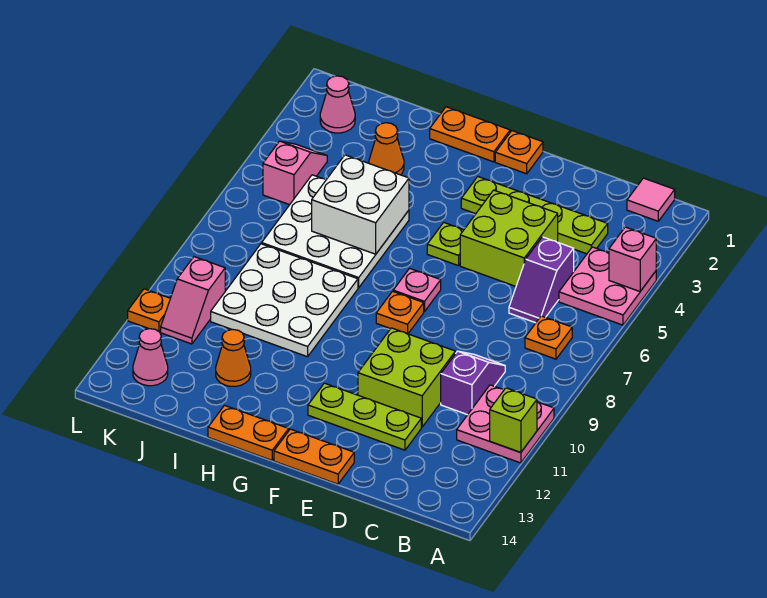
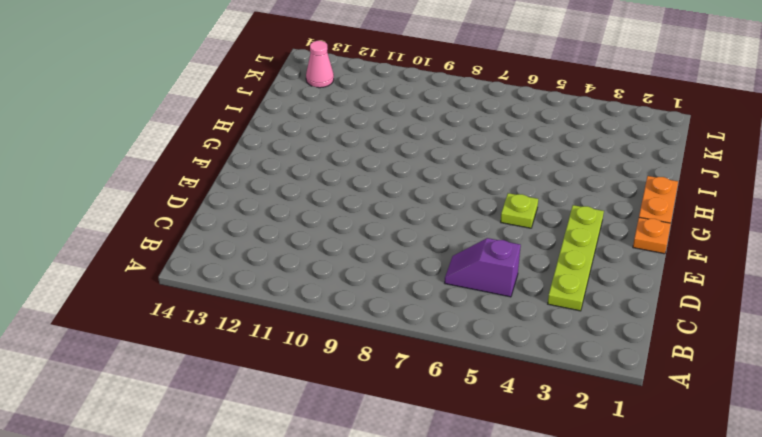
none -> pink plate A4:B5 level 1
none -> pink plate A10:B11 level 1
none -> pink tile B1 level 1

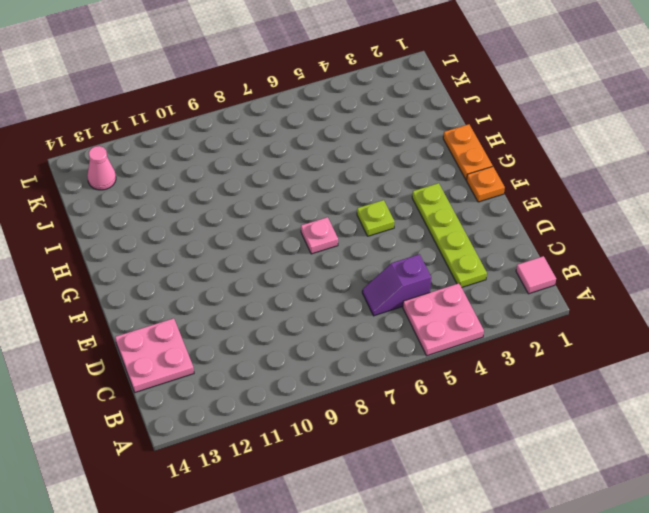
pink plate C13:D14 level 1 -> pink plate A10:B11 level 1
none -> orange plate B7 level 1
none -> purple slope C9:C10 level 1 top 10
none -> lime brick D4:E5 level 1

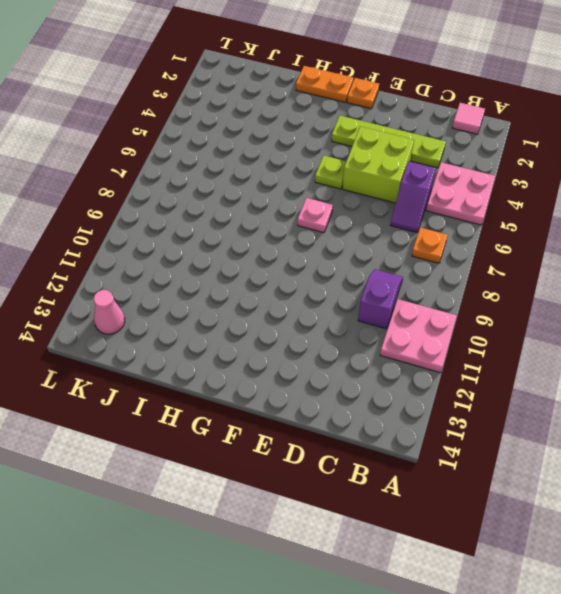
none -> lime brick D10:E11 level 1
none -> lime plate D12:F12 level 1
none -> orange plate E14:F14 level 1

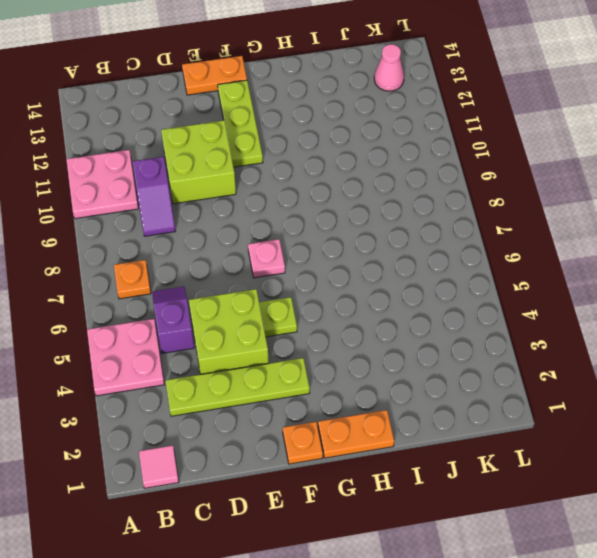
lime plate F11:F13 level 1 -> lime plate D12:F12 level 1
none -> orange plate F8 level 1
none -> orange plate G14:H14 level 1
none -> white plate H5:J7 level 1

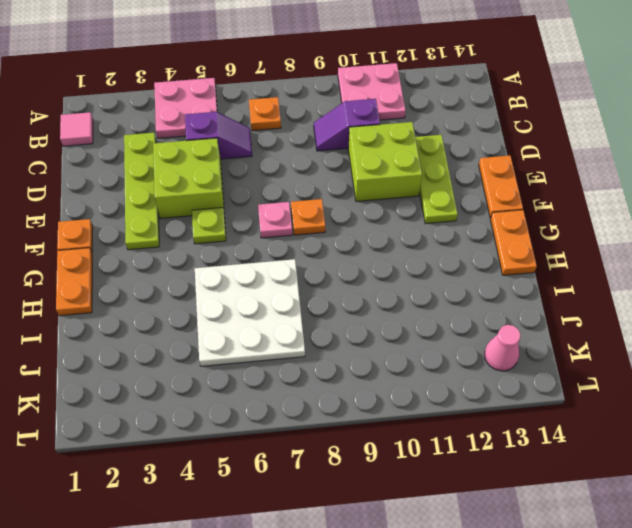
none -> white plate H8:J10 level 1
none -> orange cone I3 level 1
none -> orange cone I12 level 1

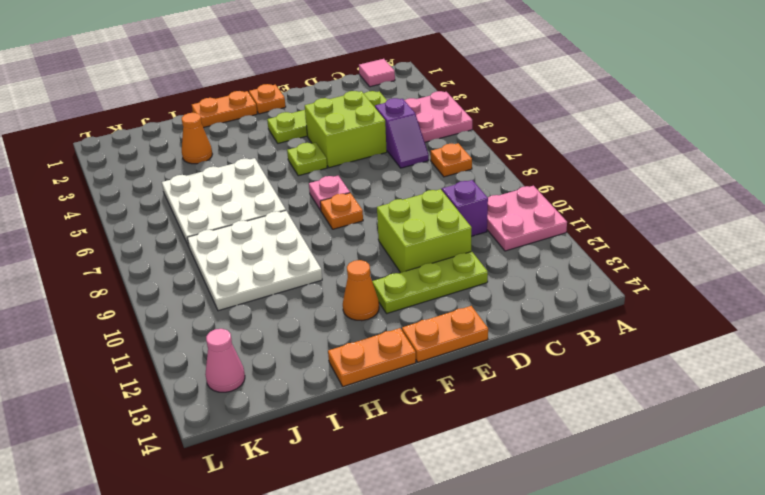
orange cone G12 level 1 -> orange cone I12 level 1
none -> pink cone K2 level 1
none -> pink slope K4:K5 level 1 top 5
none -> pink slope K10:K11 level 1 top 10

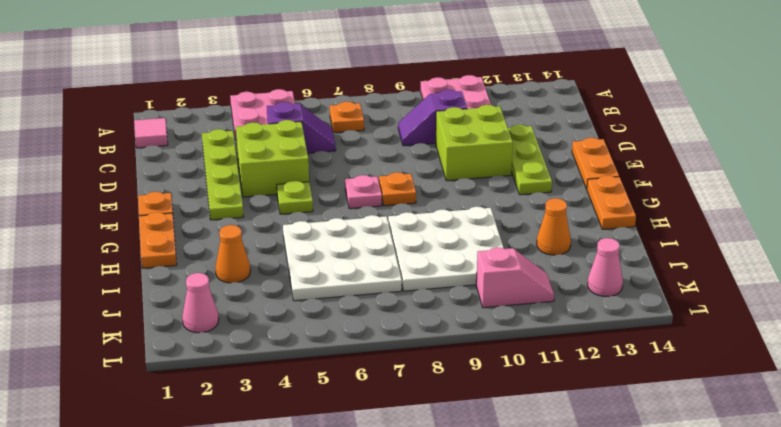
none -> pink slope K4:K5 level 1 top 5
none -> orange plate L11 level 1
none -> pink brick A4 level 2

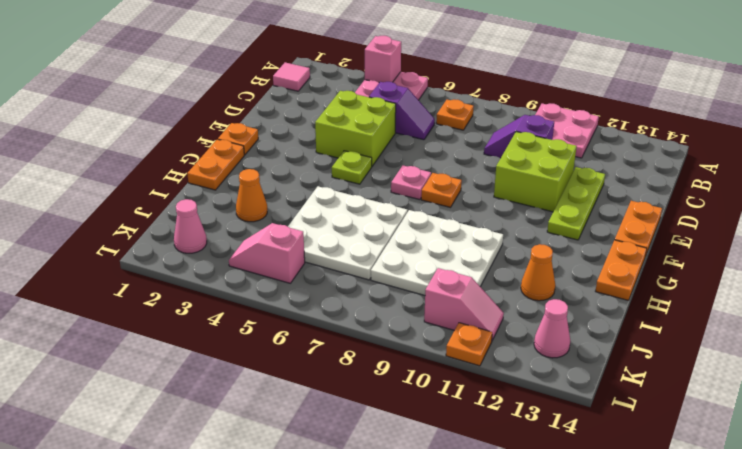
none -> lime plate C3:F3 level 1
none -> lime brick A11 level 2
none -> white brick H5:I6 level 2

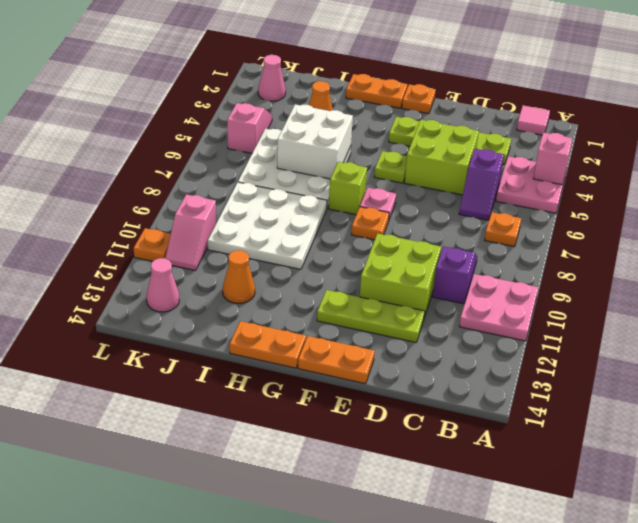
lime brick G7 level 1 -> lime brick A11 level 2

